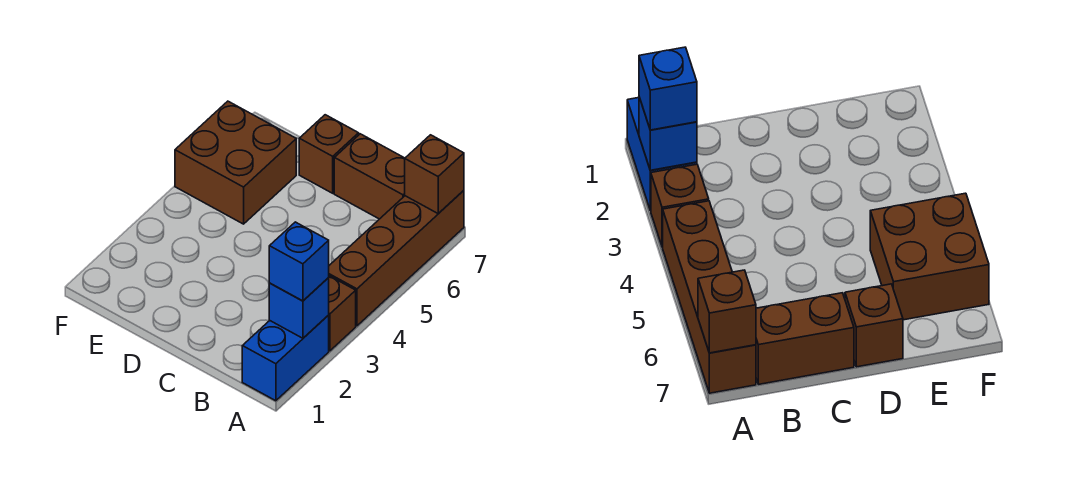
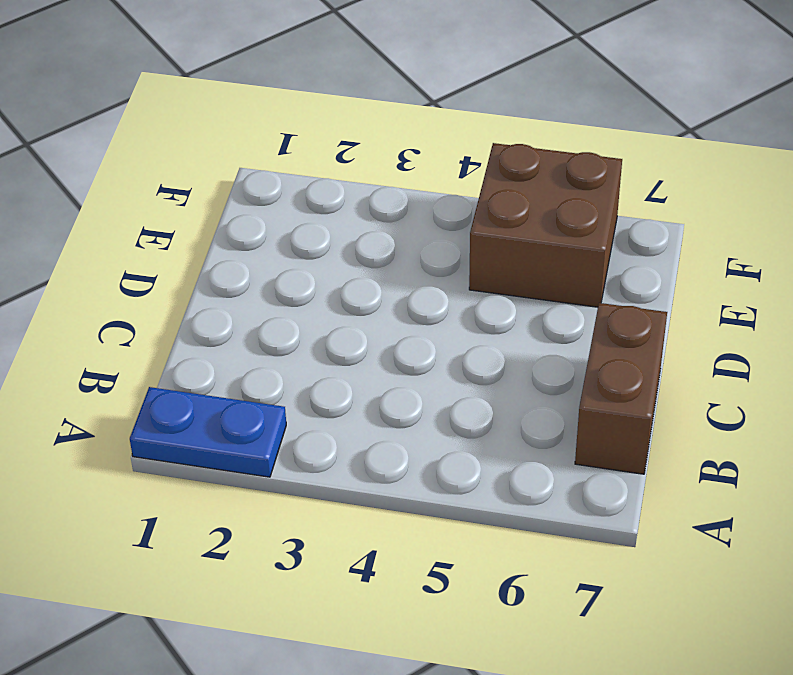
blue plate A1:A2 level 1 -> blue brick A1:A2 level 1
none -> brown brick A3 level 1
none -> brown brick A4:A7 level 1

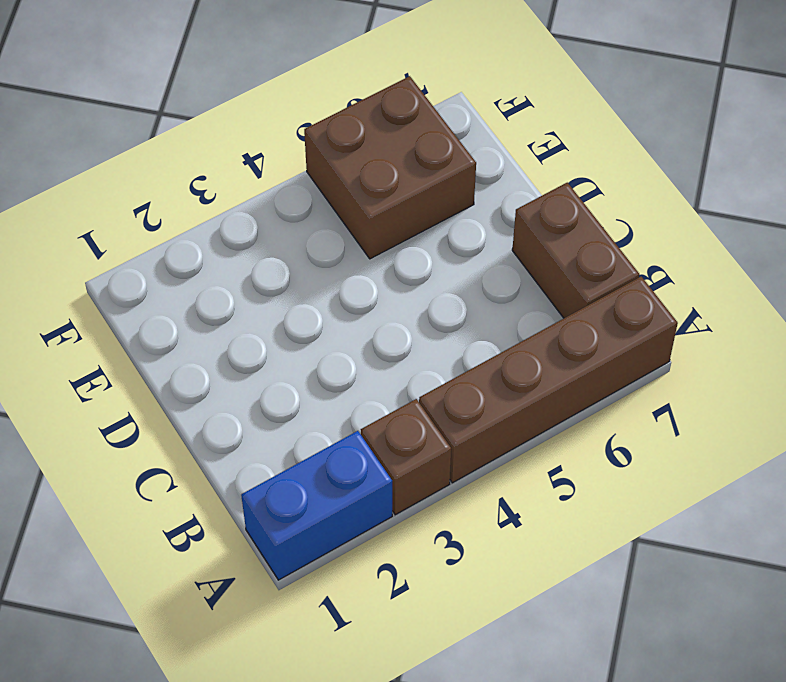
none -> brown brick D7 level 1
none -> blue brick A2 level 2

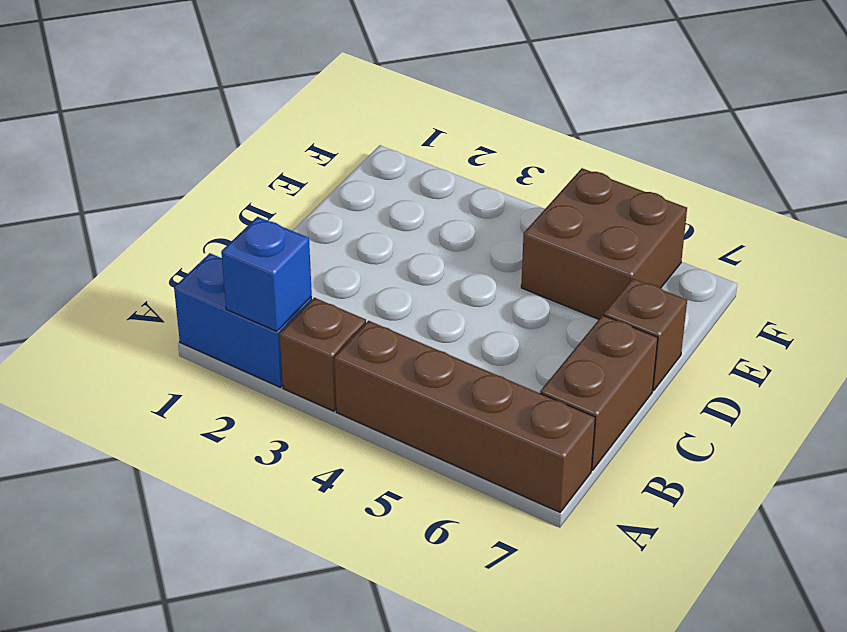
none -> brown brick A7 level 2
none -> blue brick A2 level 3

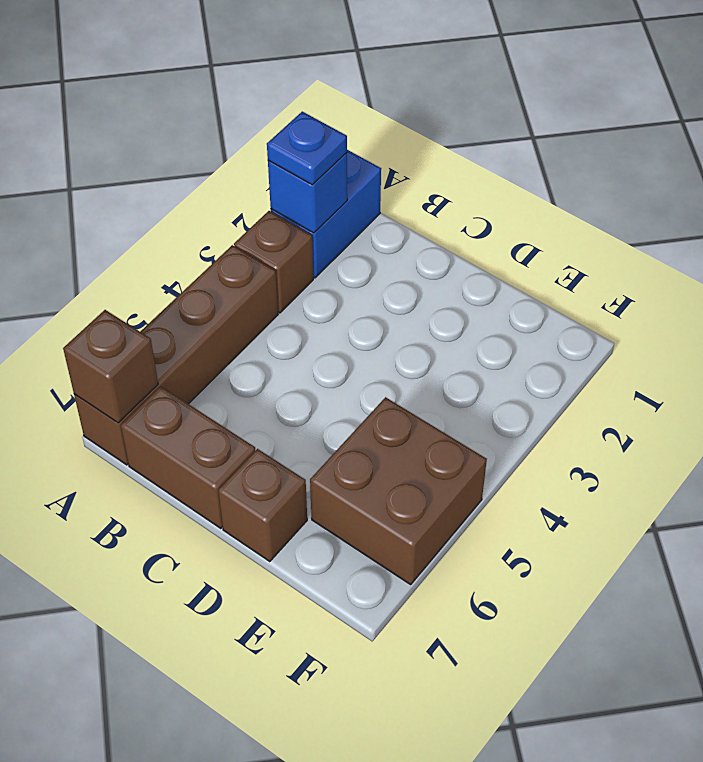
blue plate A2 level 3 -> blue brick A2 level 3

